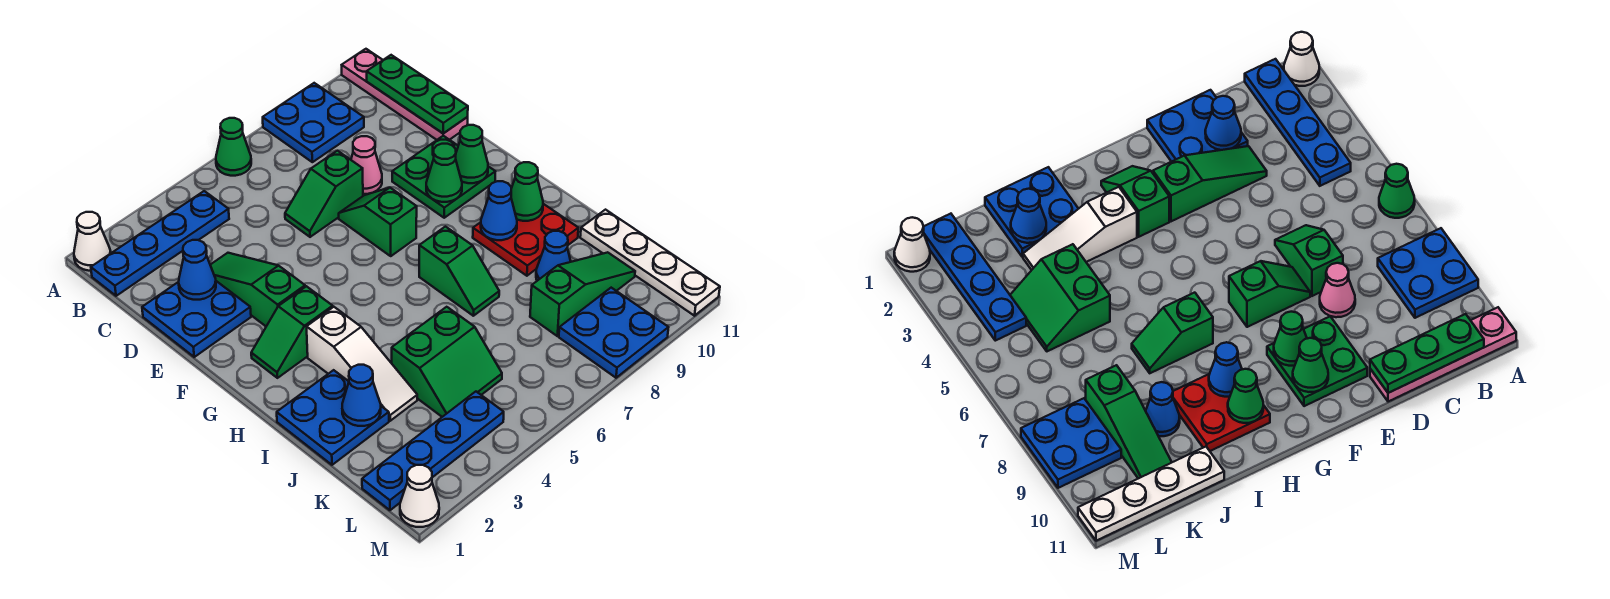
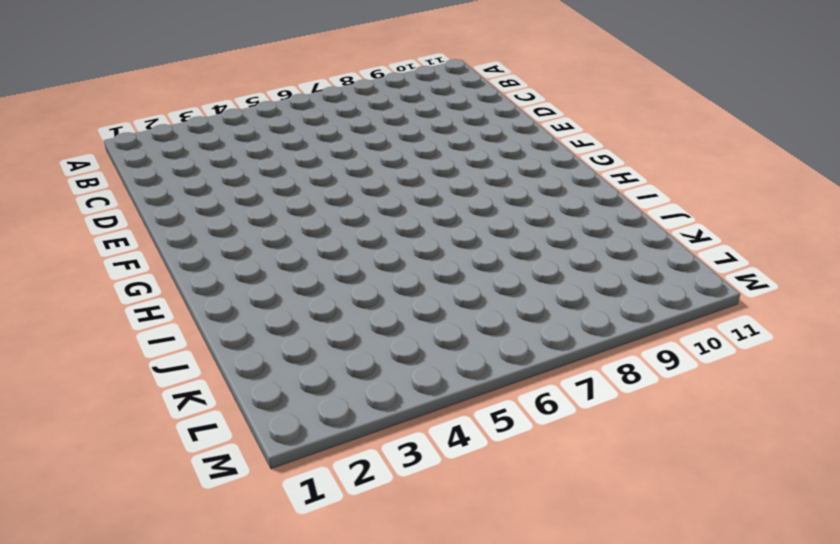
none -> white cone A1 level 1
none -> green cone A6 level 1
none -> blue plate A8:B9 level 1
none -> pink plate A11:D11 level 1

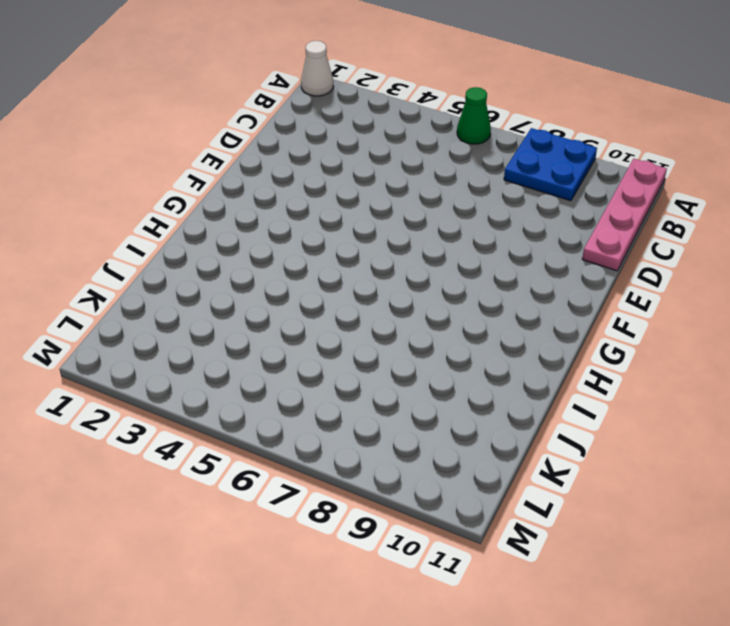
none -> blue plate B1:B4 level 1
none -> blue plate D1:E2 level 1
none -> green slope D3:F3 level 1 top F
none -> green slope D6:D7 level 1 top 7

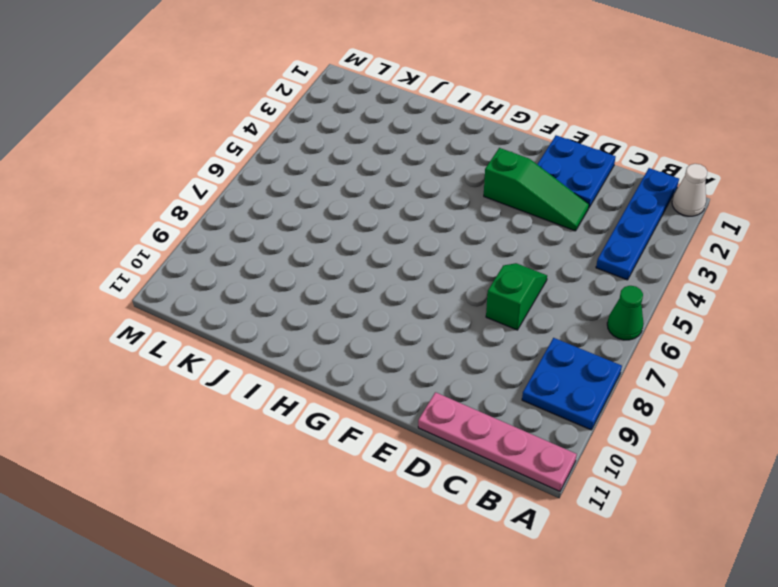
none -> pink cone D8 level 1
none -> green slope E7:F7 level 1 top F
none -> green plate E9:F10 level 1
none -> green slope G2:G3 level 1 top 3

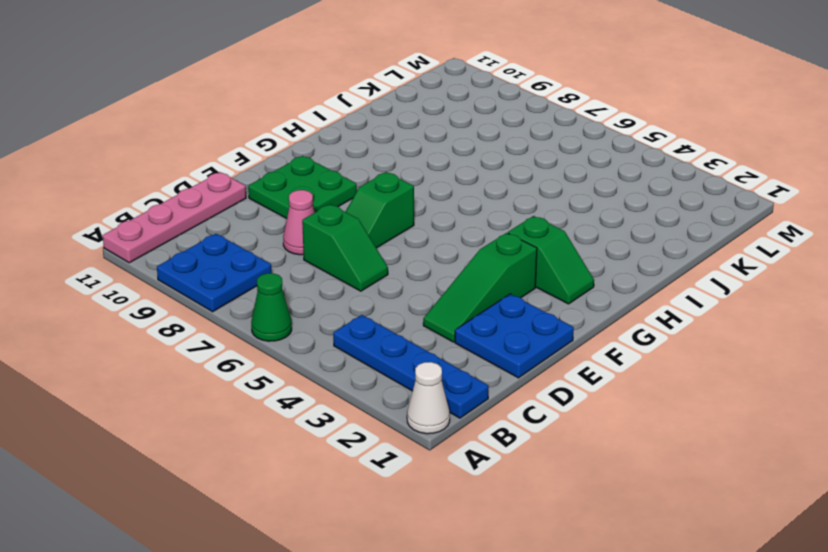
none -> white slope H3:J3 level 1 top H
none -> green slope H7:I7 level 1 top H
none -> red plate H9:I10 level 1
none -> blue plate I1:J2 level 1

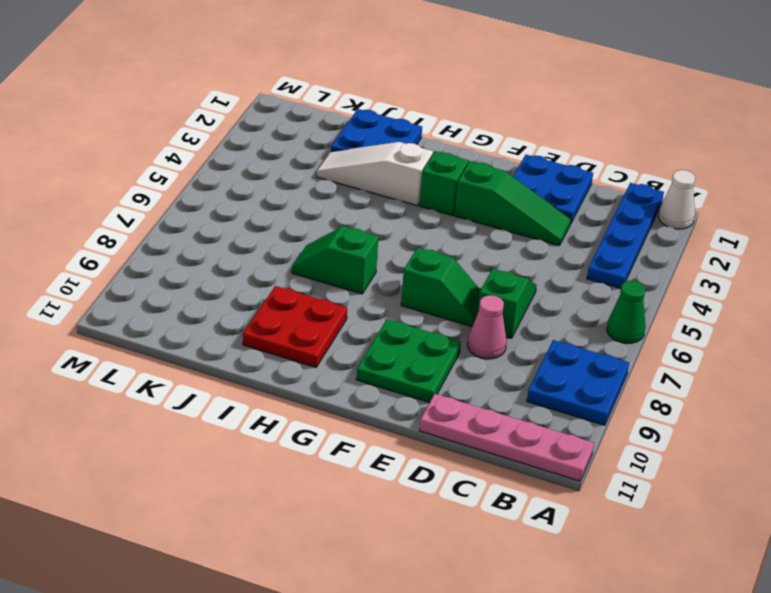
none -> green slope J4:K5 level 1 top J
none -> blue cone J9 level 1
none -> white plate J11:M11 level 1
none -> green slope K8:K10 level 1 top 8

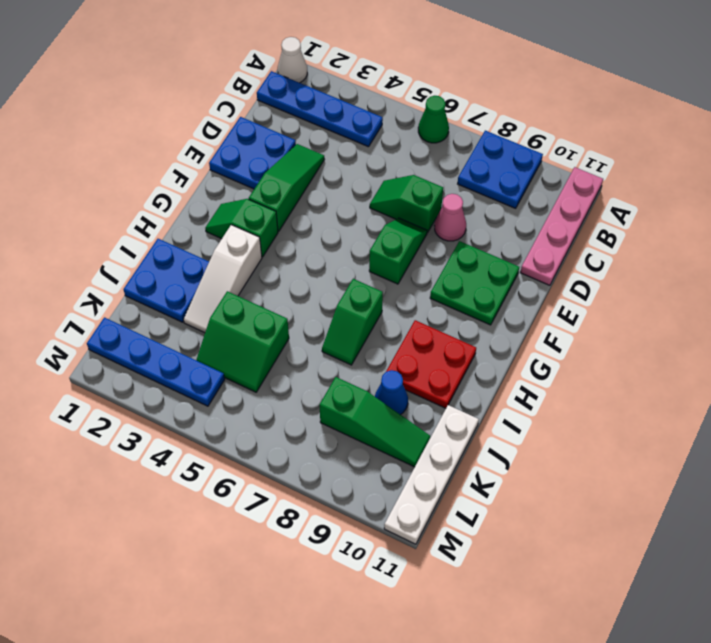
none -> blue plate L8:M9 level 1
none -> white cone M1 level 1
none -> green plate B11:D11 level 2
none -> blue cone D2 level 2

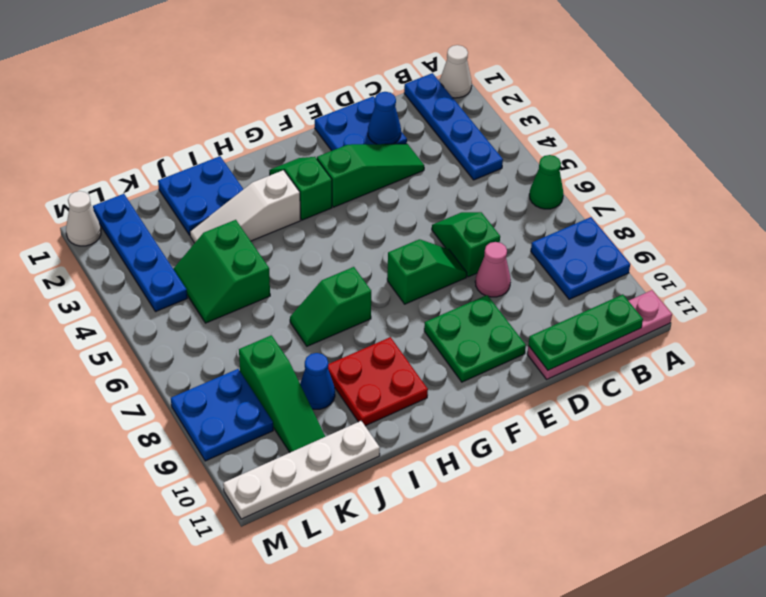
none -> green cone F9 level 2
none -> green cone F10 level 2
none -> blue cone H9 level 2
none -> green cone H10 level 2

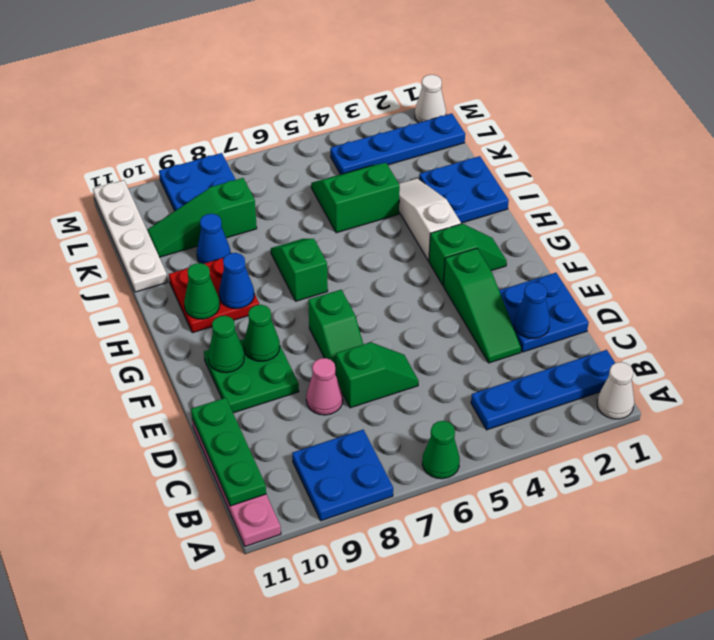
none -> blue cone J2 level 2

